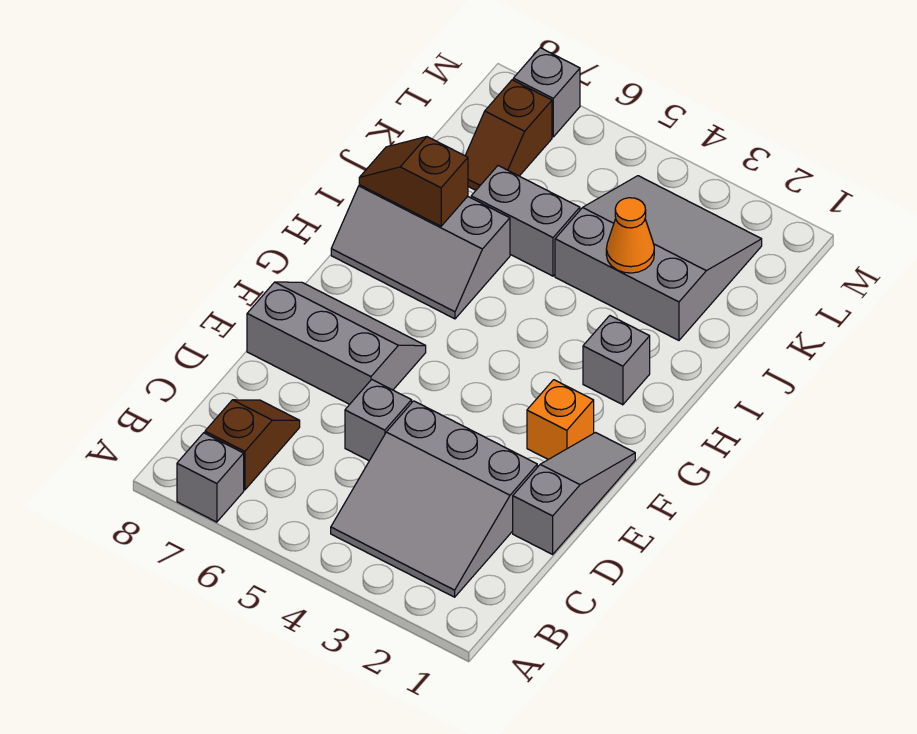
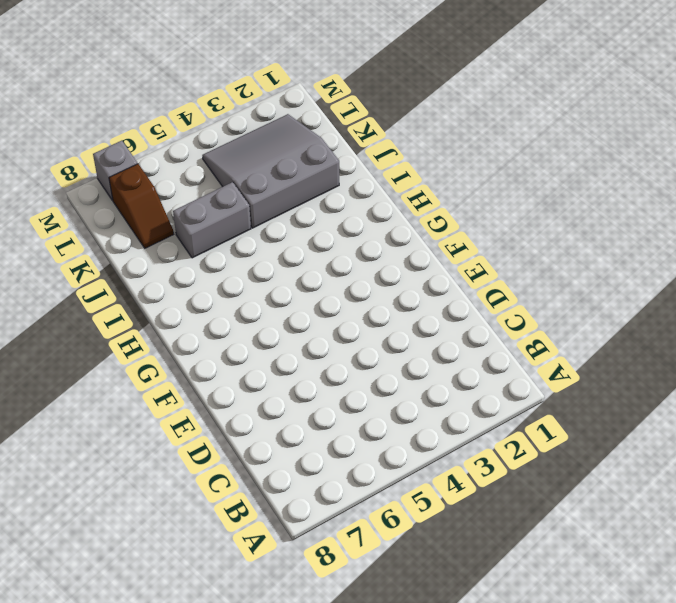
none -> grey brick A7 level 1
none -> grey slope B2:D4 level 1 top D
none -> brown slope B7:C7 level 1 top B

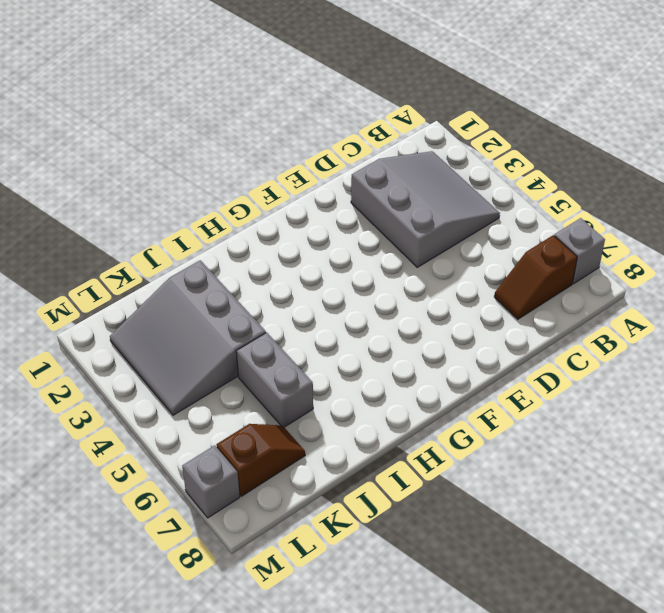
none -> grey slope D1:F1 level 1 top D
none -> grey brick D5 level 1
none -> grey slope E6:F8 level 1 top E

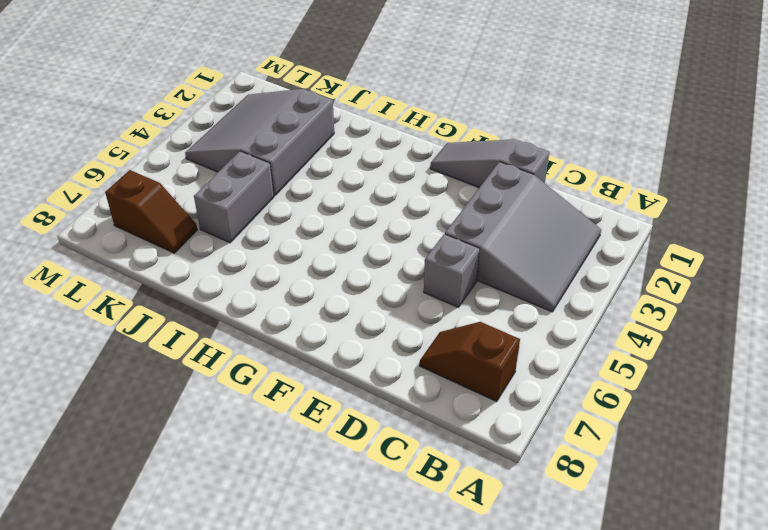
none -> grey brick A7 level 1
none -> grey slope E6:F8 level 1 top E
none -> orange brick F2 level 1

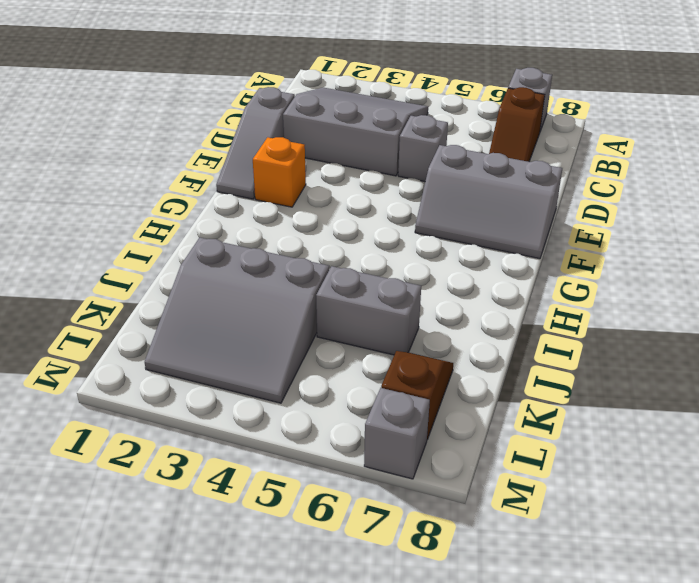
none -> grey brick H2 level 1
none -> grey slope H6:I8 level 1 top I
none -> brown slope I7:I8 level 2 top 7

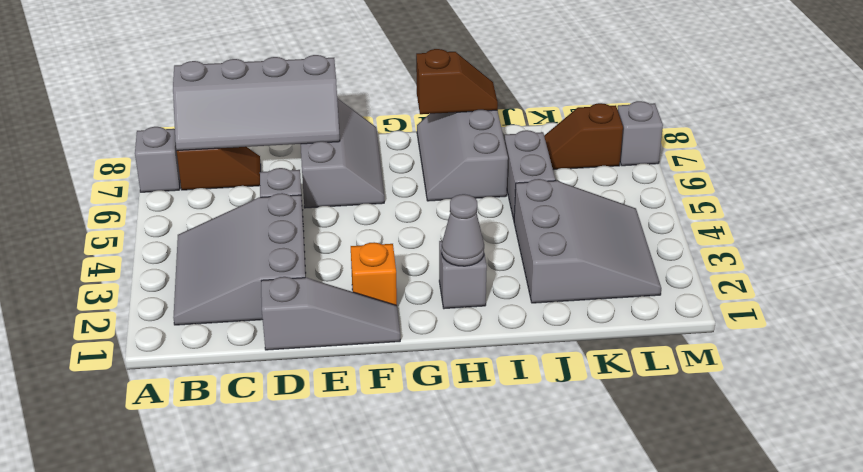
grey slope B7:E8 level 2 top 8 -> none
grey cone H2 level 2 -> none
brown slope H8:I8 level 2 top H -> brown slope I7:I8 level 2 top 7
none -> orange cone J3 level 2

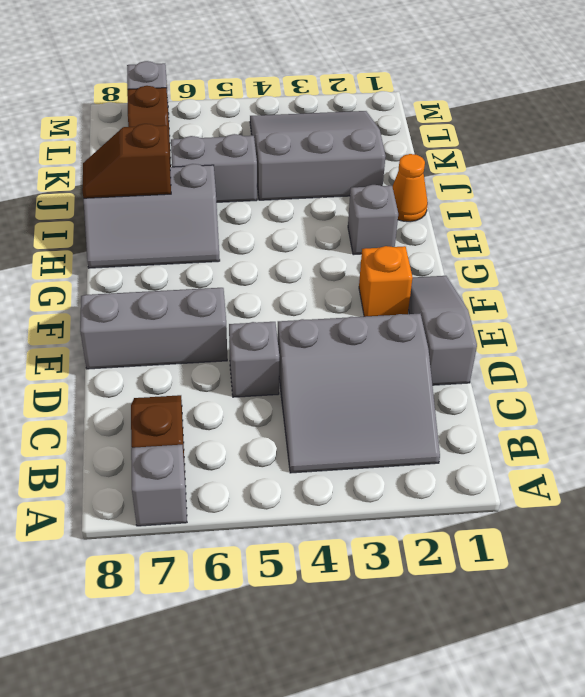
orange cone I1 level 1 -> orange cone J3 level 2

